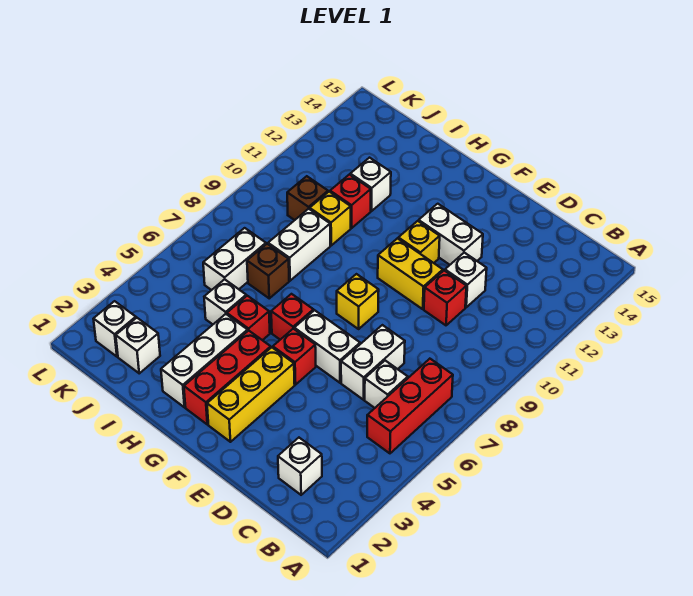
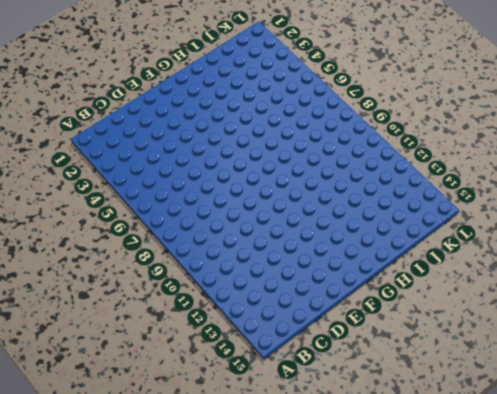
none -> red brick B5:B7 level 1
none -> white brick C2 level 1
none -> white brick C6 level 1

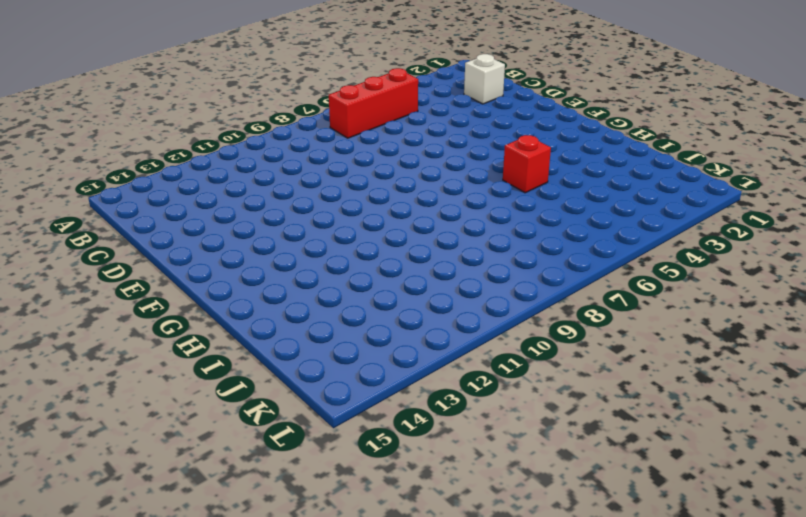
none -> white brick C6 level 1
none -> white brick D6:D7 level 1
none -> red brick D10 level 1

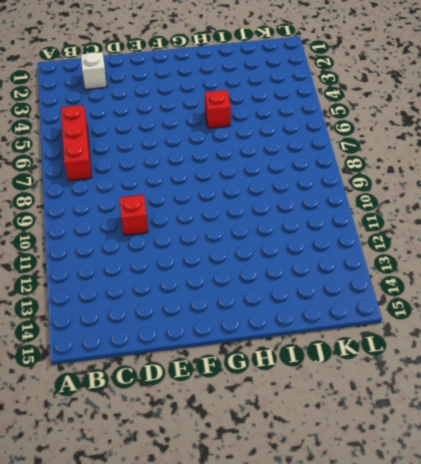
none -> white brick C6 level 1
none -> white brick D6:D7 level 1
none -> white brick D11 level 1

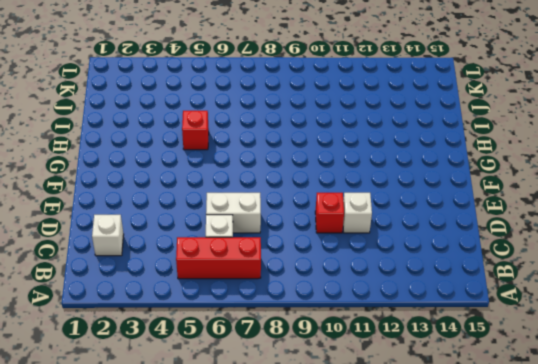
none -> white brick E6:F6 level 1
none -> yellow brick E10:F10 level 1
none -> white brick E12:F12 level 1

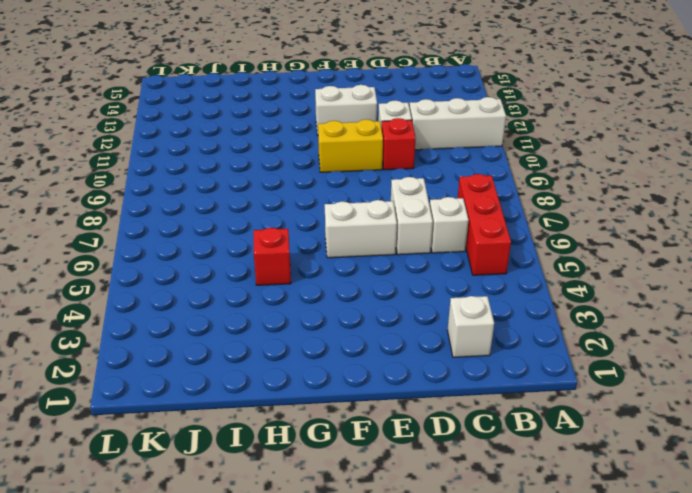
white brick A11:C11 level 1 -> white brick H2:H4 level 1
none -> yellow brick F2:F4 level 1
none -> red brick F5 level 1
none -> yellow brick F8 level 1

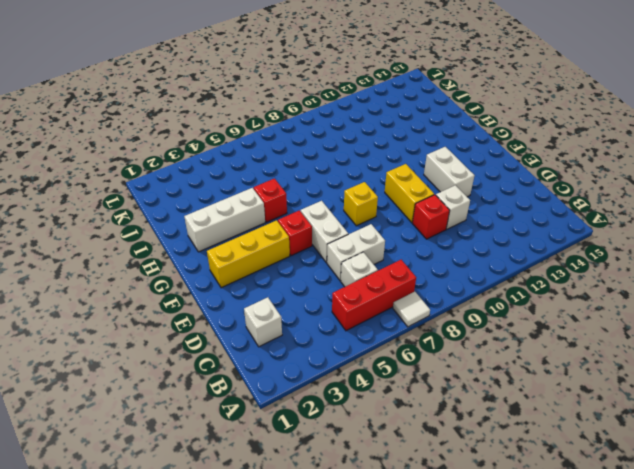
white tile A7 level 1 -> none
none -> yellow brick F11 level 1
none -> red brick G2:G4 level 1
none -> red brick G6 level 1

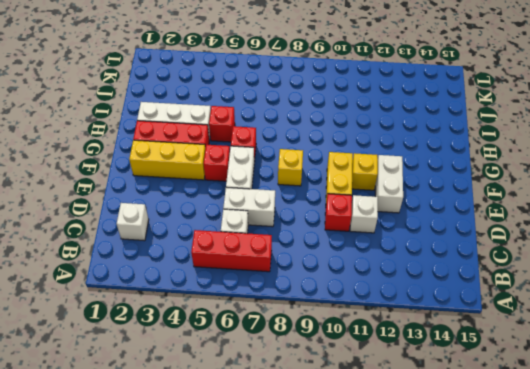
none -> white brick I5 level 1
none -> brown brick I7 level 1
none -> white brick I8:I9 level 1

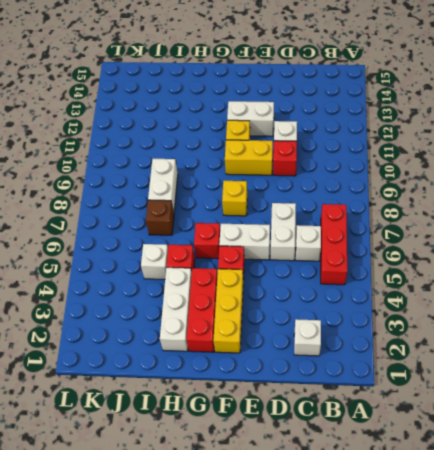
none -> yellow brick I10 level 1
none -> red brick I11 level 1
none -> white brick I12 level 1

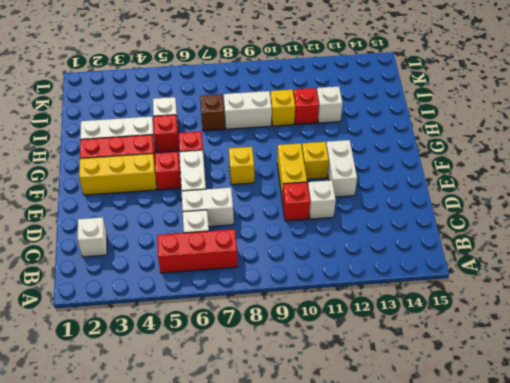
none -> white brick J2 level 1
none -> white brick J6:J7 level 1
none -> brown brick J10 level 1

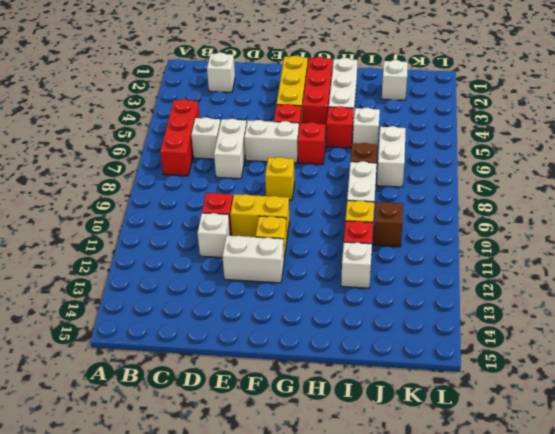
none -> white brick K2 level 1

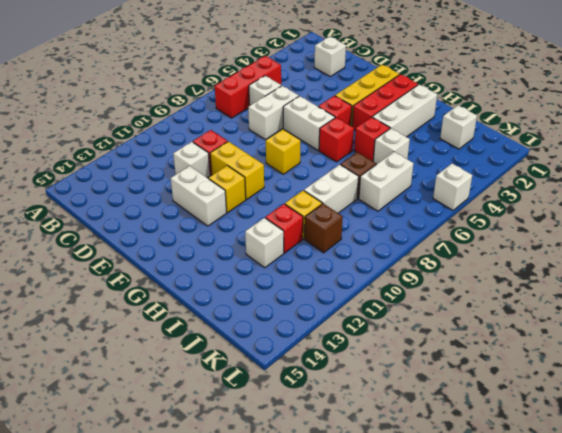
white brick L5 level 1 -> white brick K2 level 1

